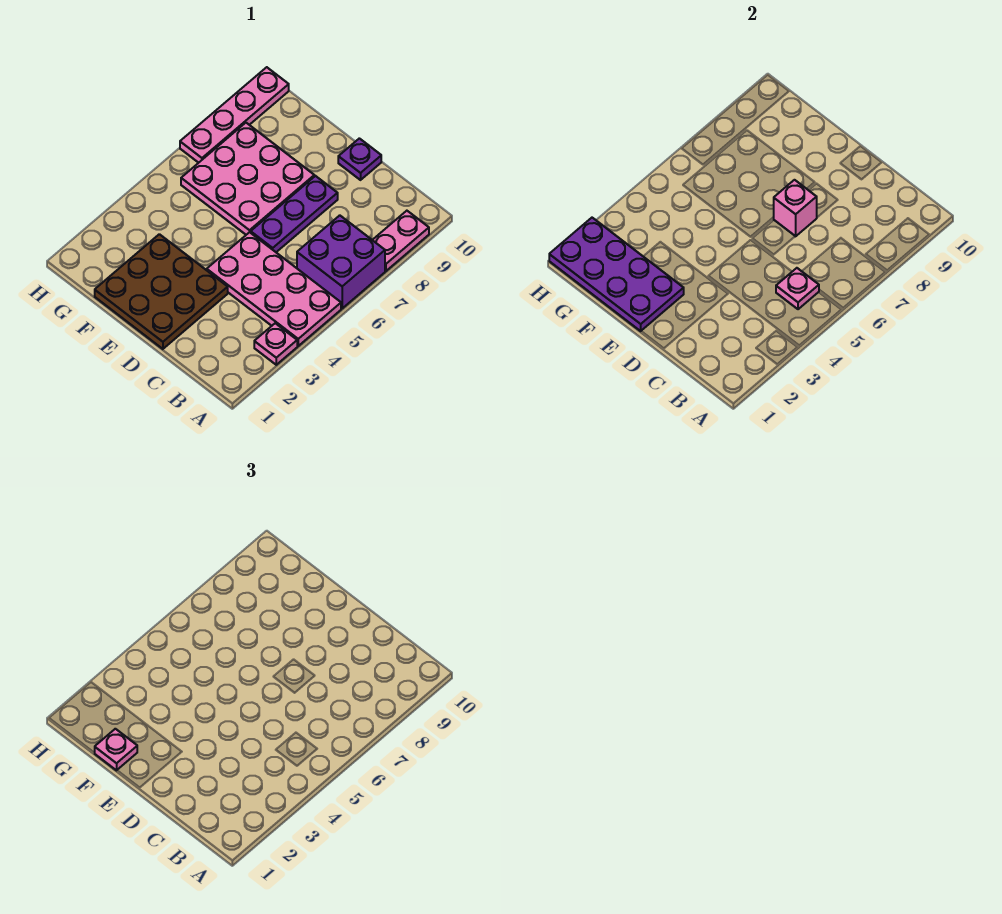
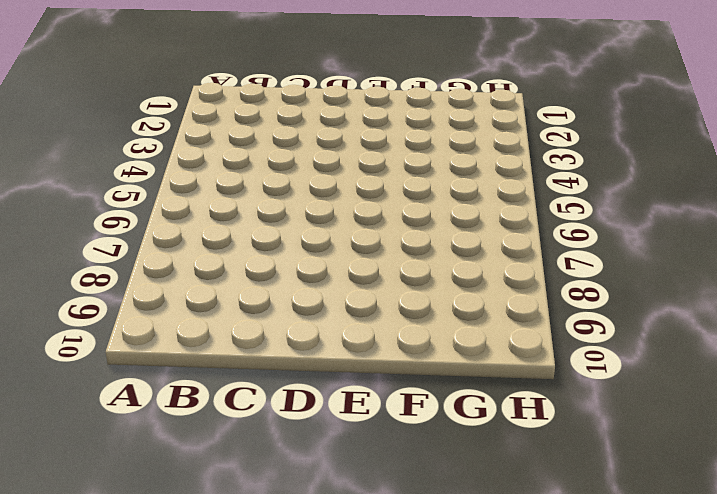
none -> pink plate A3 level 1
none -> pink plate A4:D5 level 1
none -> purple brick A6:B7 level 1

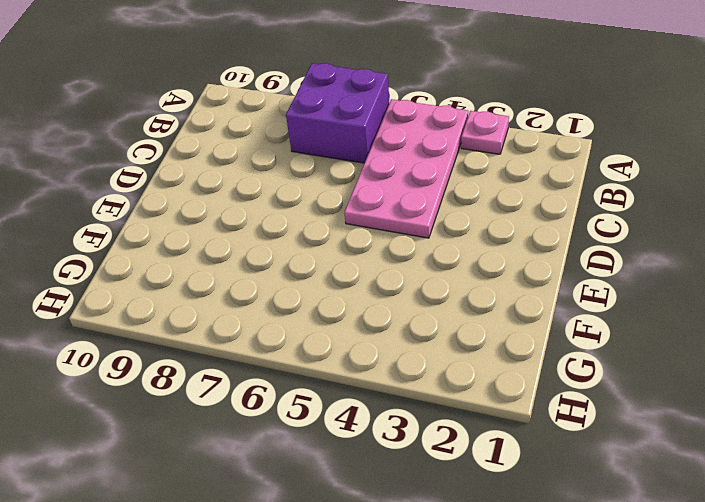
none -> pink plate A8:A9 level 1
none -> brown plate D1:F3 level 1
none -> purple plate D6:D8 level 1

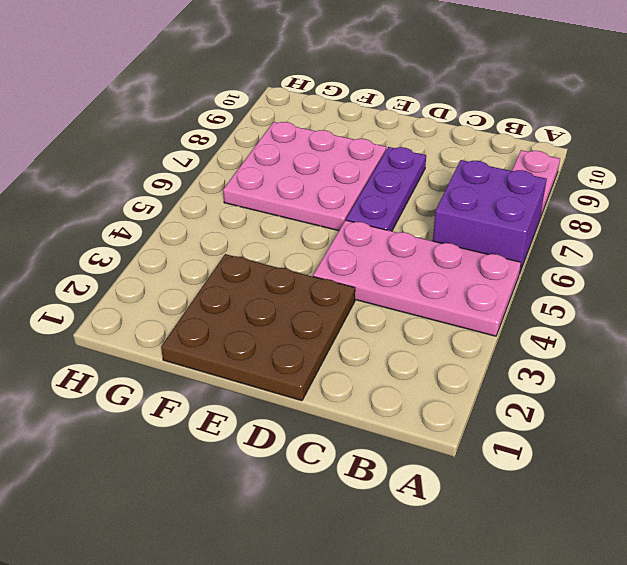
none -> pink plate A3 level 1
none -> purple plate D10 level 1
none -> pink plate H7:H10 level 1

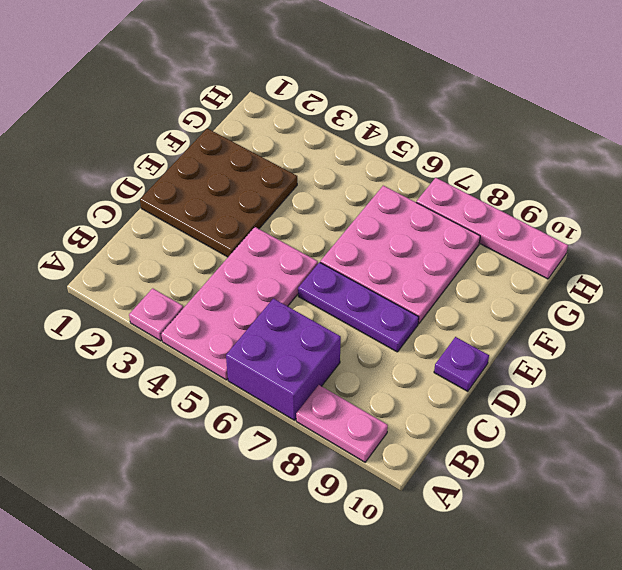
none -> pink plate B5 level 2
none -> pink brick D7 level 2
none -> purple plate E1:H2 level 2

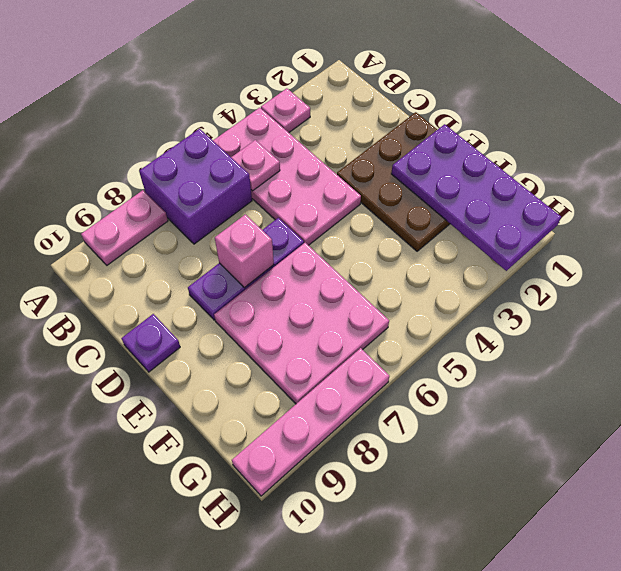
none -> pink plate F1 level 3

